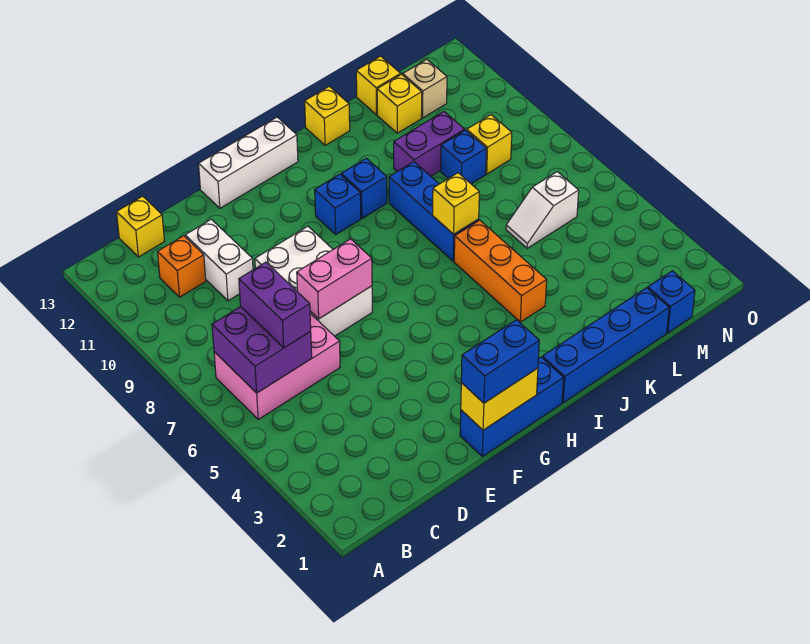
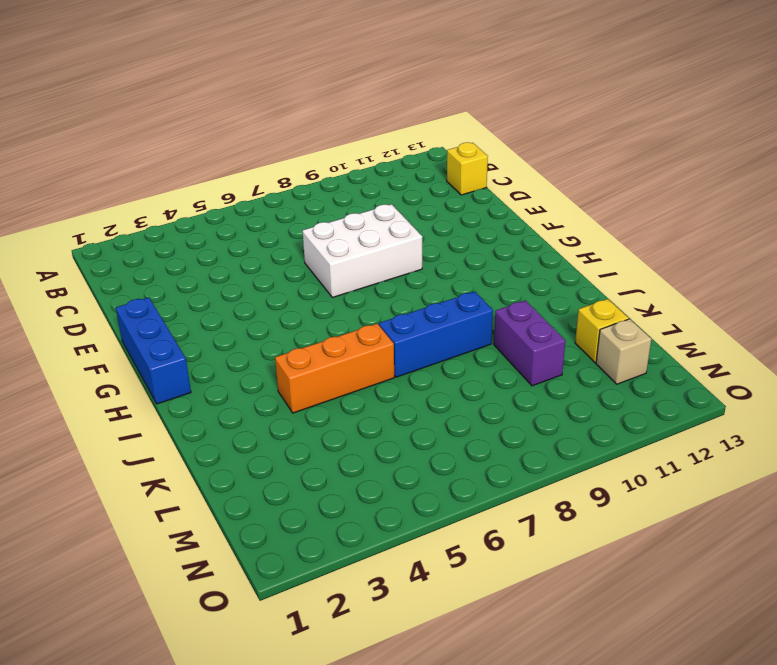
none -> pink brick B6:D7 level 1
none -> orange brick C11 level 1
none -> white brick D10:D11 level 1

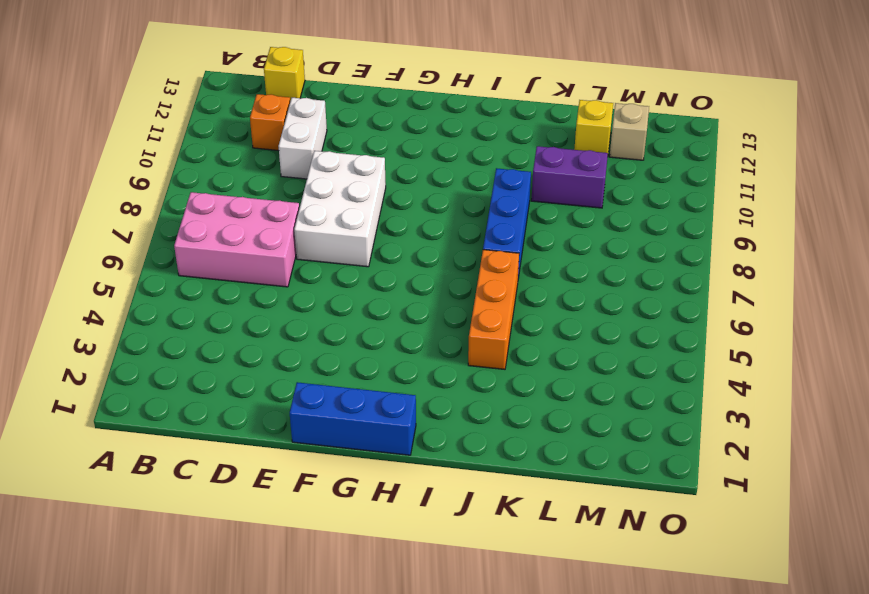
none -> white brick F13:H13 level 1
none -> blue brick H10 level 1
none -> blue brick I1:L1 level 1

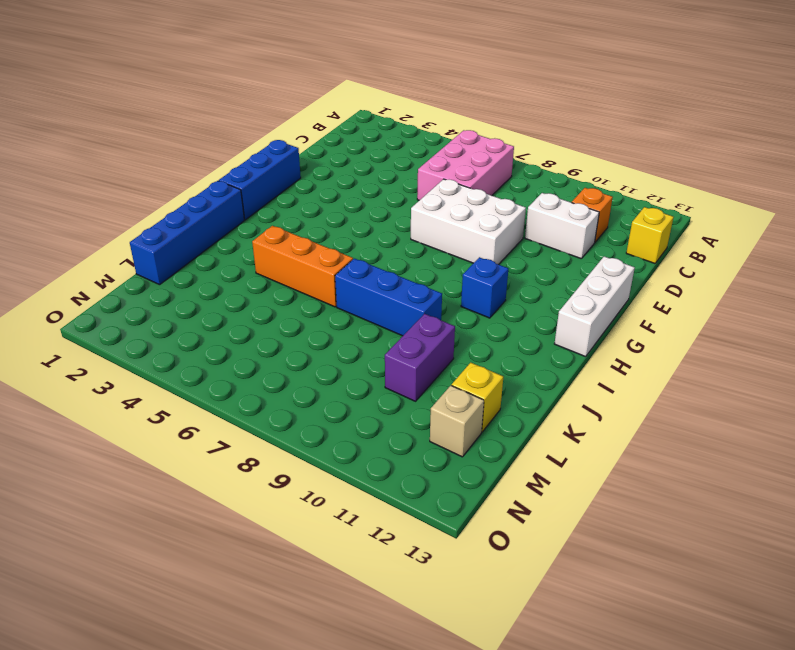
none -> blue brick I10 level 1
none -> yellow brick J13 level 1
none -> white slope L6:M6 level 1 top M

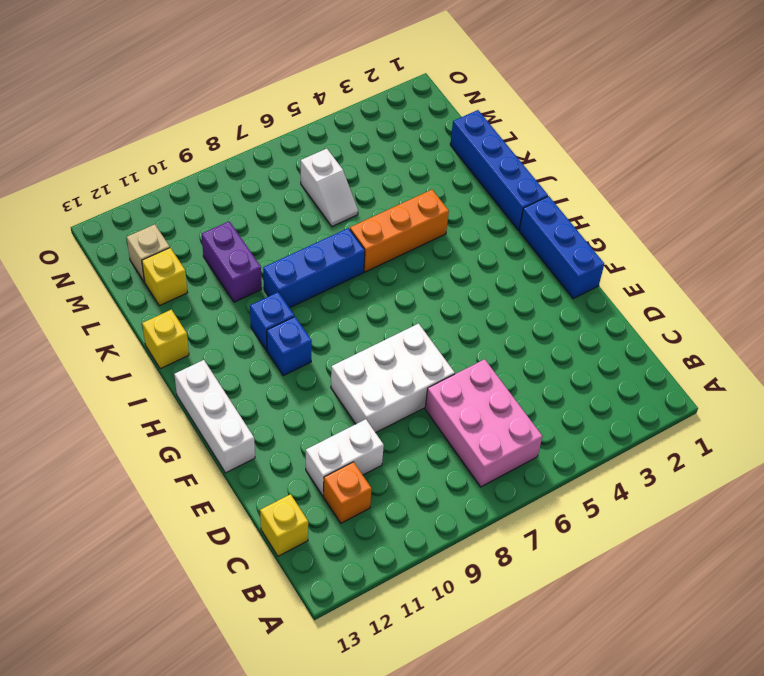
none -> blue brick L9 level 1
none -> yellow brick L13 level 1
none -> blue brick M1 level 1

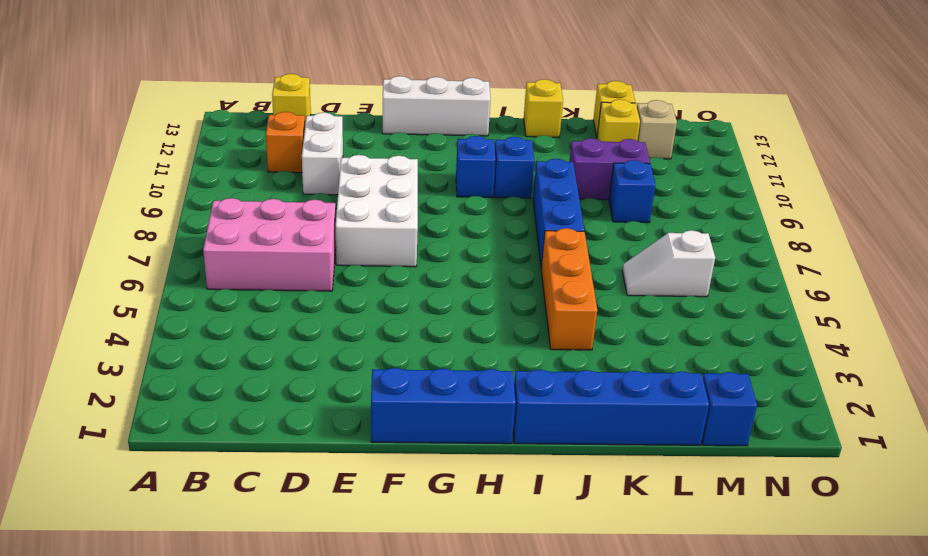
none -> yellow brick M9 level 1
none -> purple brick B6:C7 level 2
none -> pink brick E7:F7 level 2

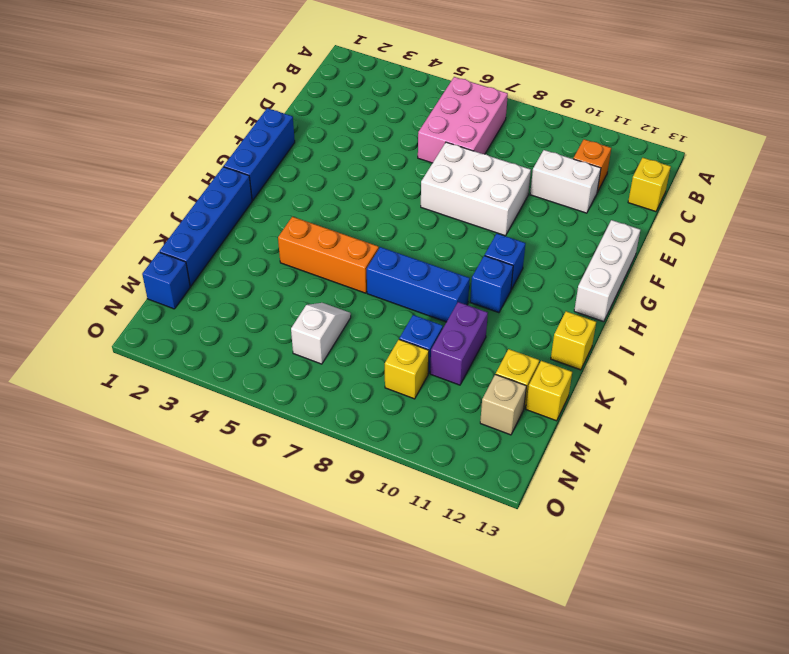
none -> purple brick B6:C7 level 2
none -> pink brick E7:F7 level 2
none -> yellow brick F1:G1 level 2

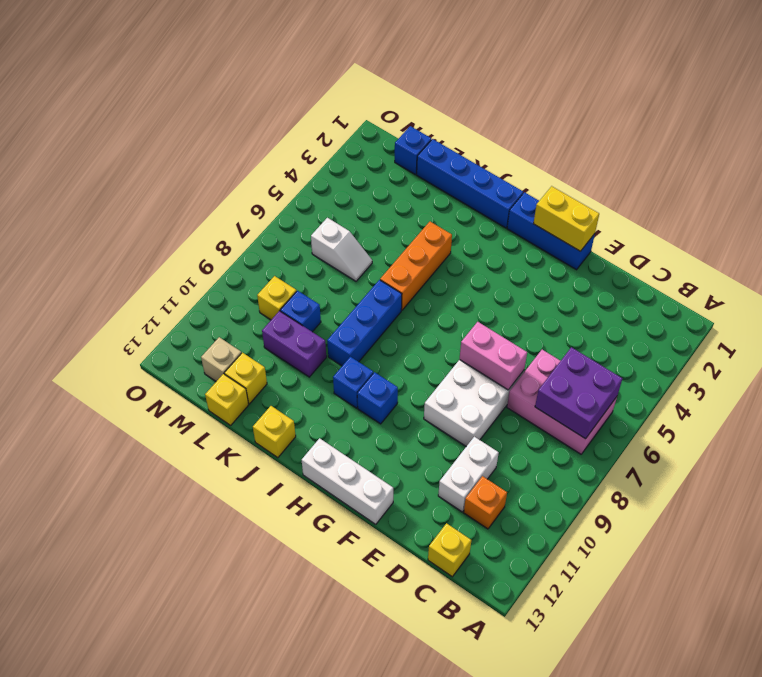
none -> yellow brick J7 level 2
none -> purple brick C6:C7 level 3
none -> blue brick F1:G1 level 3

